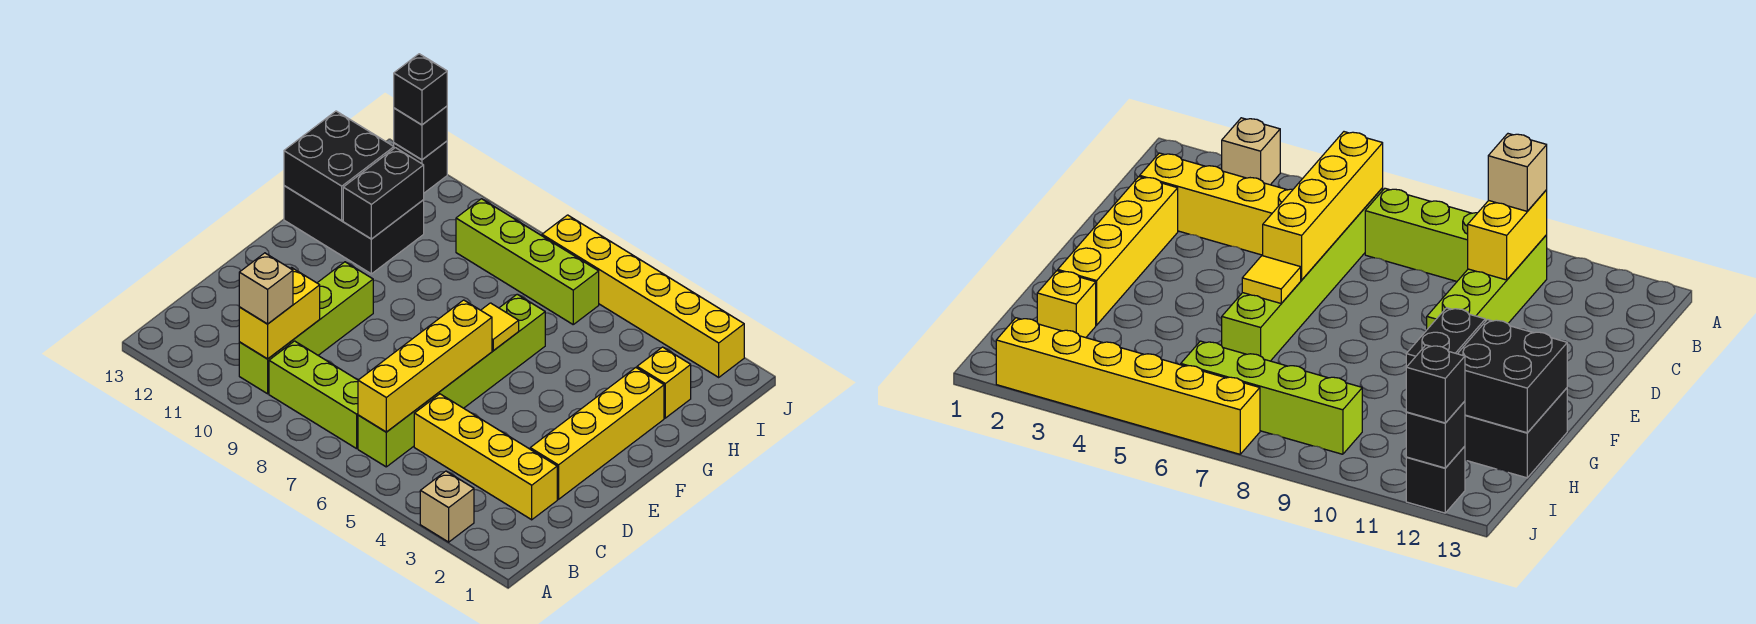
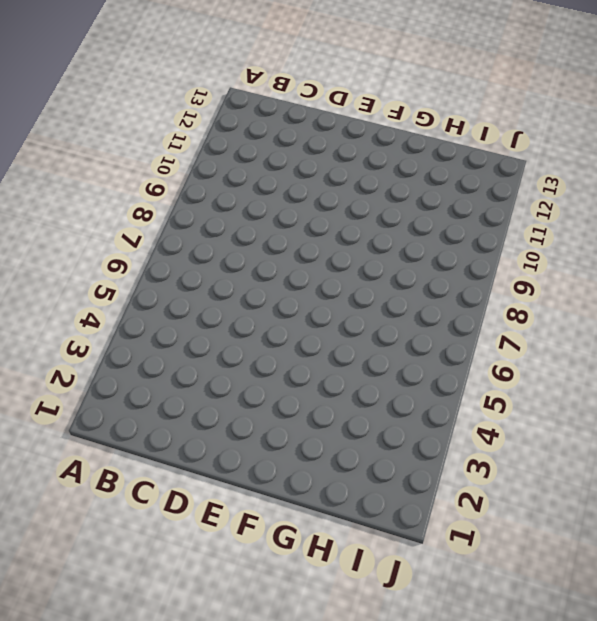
none -> tan brick A3 level 1
none -> lime brick B6:G6 level 1
none -> lime brick B7:B9 level 1

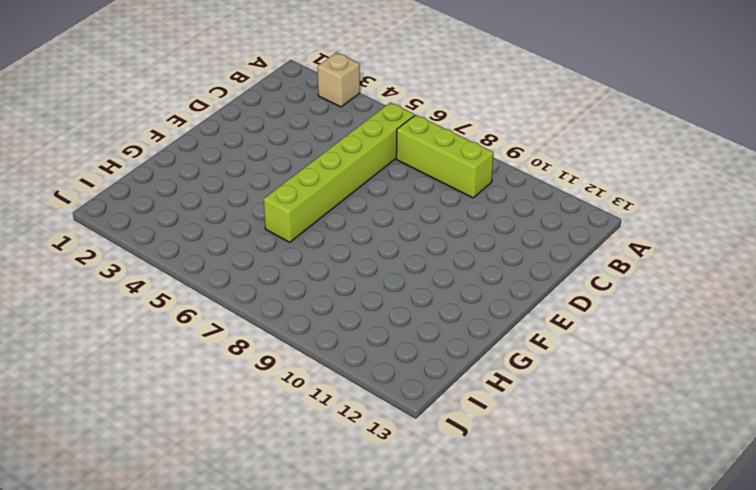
none -> lime brick B10:E10 level 1
none -> yellow brick C2:C5 level 1
none -> yellow brick D2:G2 level 1

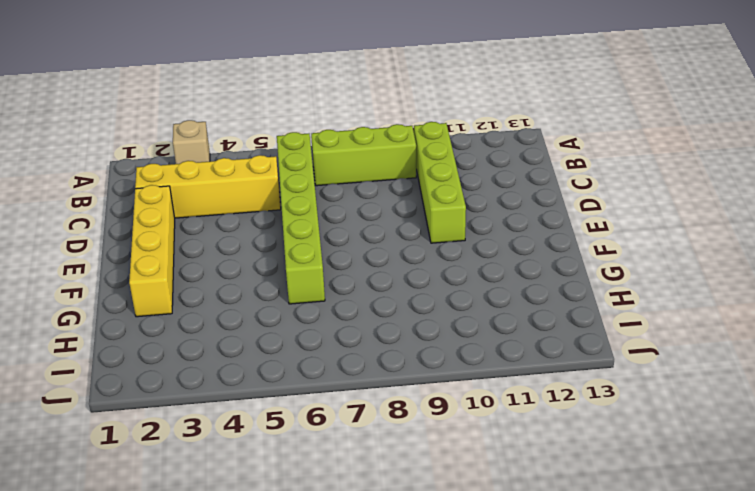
none -> black brick G11:H13 level 1
none -> yellow brick H2 level 1
none -> lime brick I6:I9 level 1

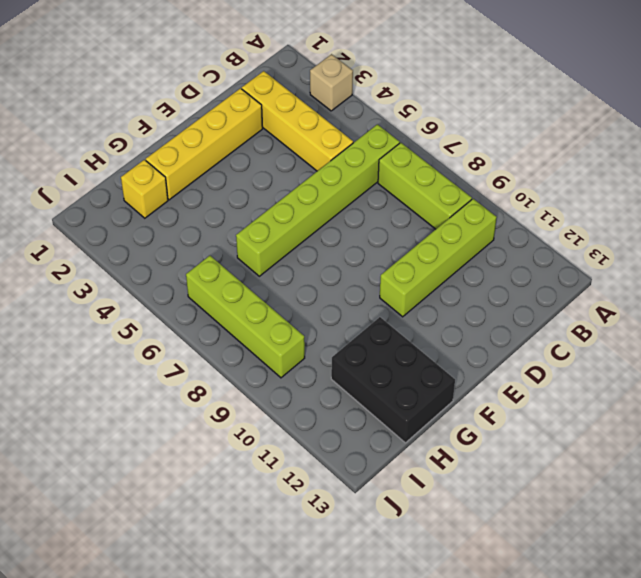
none -> yellow brick J2:J7 level 1
none -> black brick J12 level 1
none -> yellow brick B6:E6 level 2

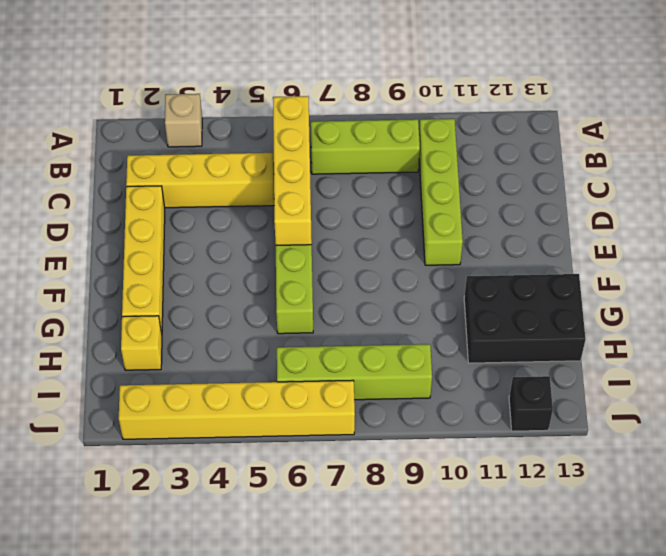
none -> yellow brick B10:C10 level 2
none -> yellow tile F6 level 2
none -> black brick G11:H11 level 2

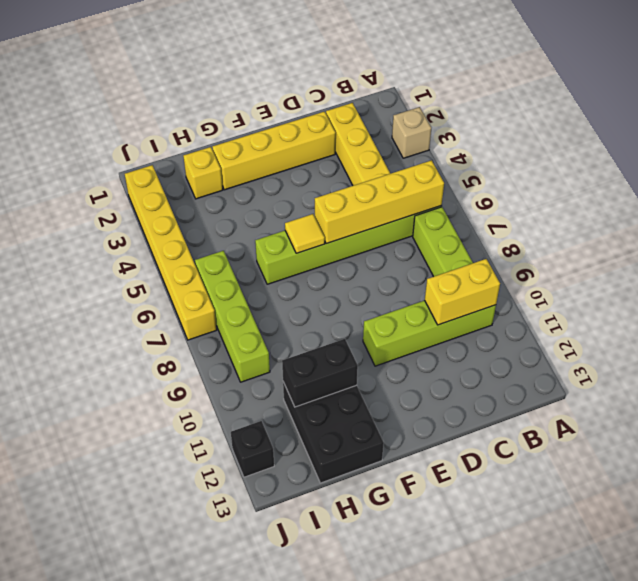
none -> black brick G12:H13 level 2
none -> black brick J12 level 2
none -> tan brick B10 level 3

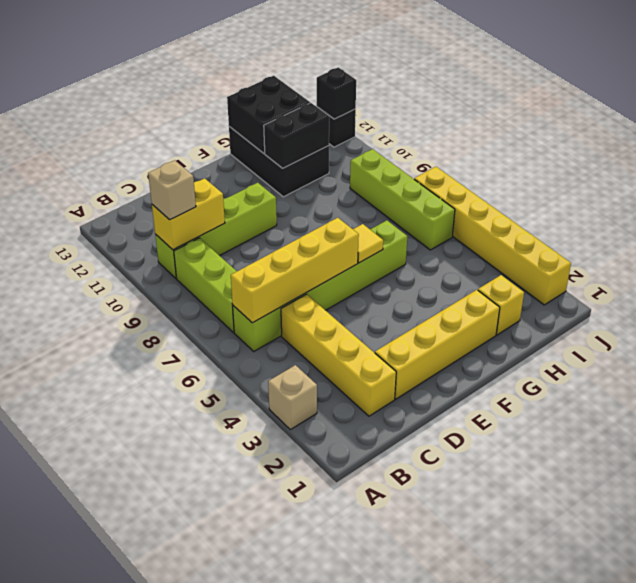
none -> black brick J12 level 3

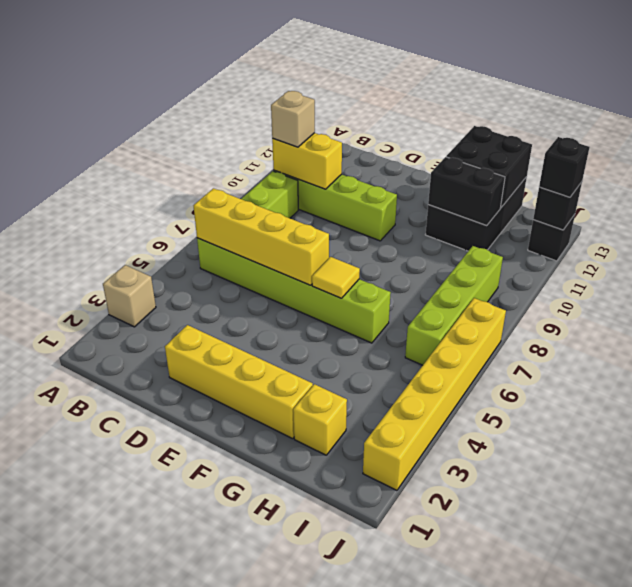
none -> yellow brick C2:C5 level 1

